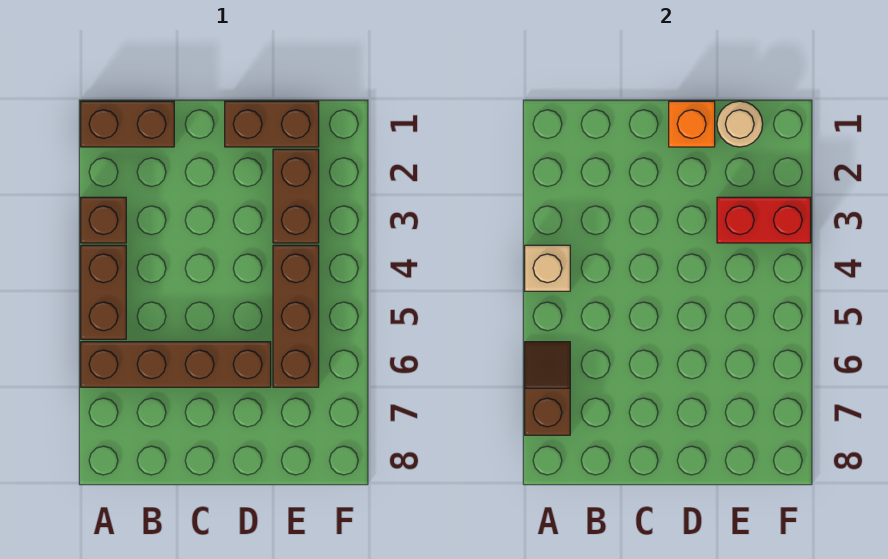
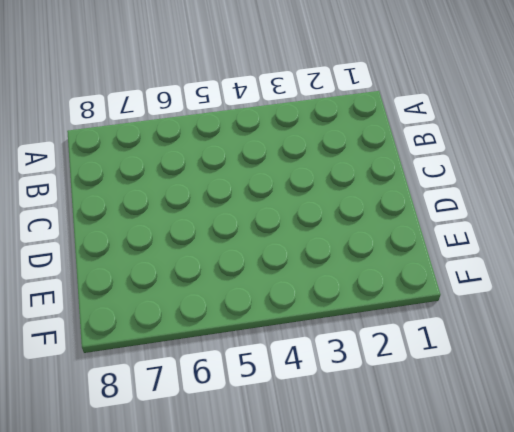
none -> brown brick A1:B1 level 1
none -> brown brick A3 level 1
none -> brown brick A4:A5 level 1

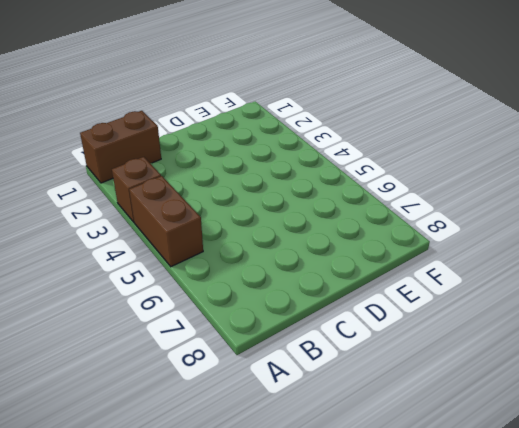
none -> brown brick A6:D6 level 1
none -> brown brick D1:E1 level 1
none -> brown brick E2:E3 level 1

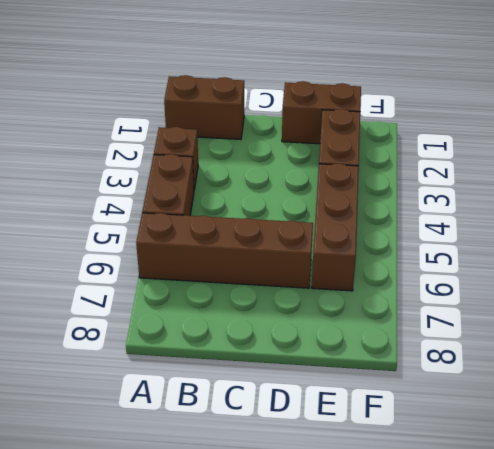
none -> tan brick A4 level 2
none -> brown slope A6:A7 level 2 top 7
none -> orange brick D1 level 2

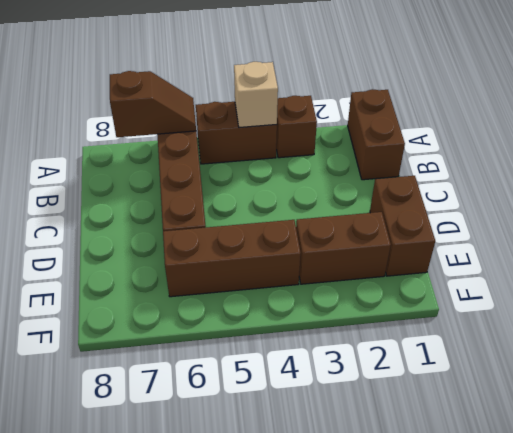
none -> orange brick D1 level 2
none -> tan round brick E1 level 2
none -> red brick E3:F3 level 2

